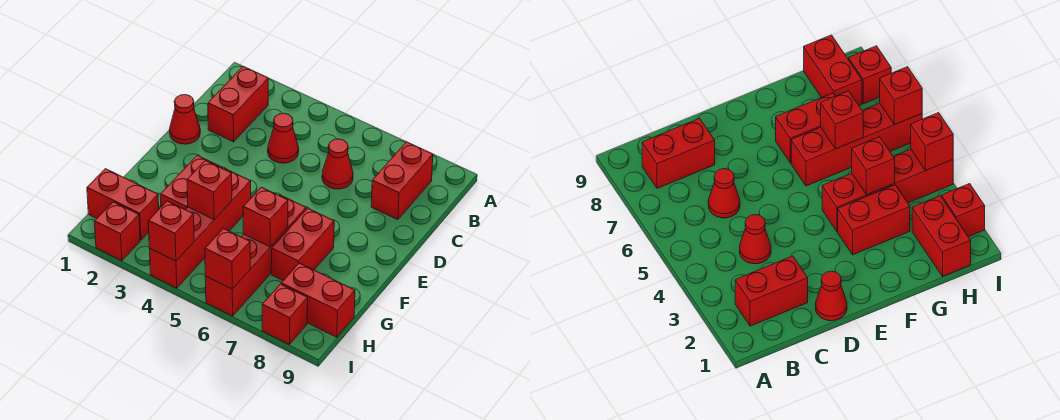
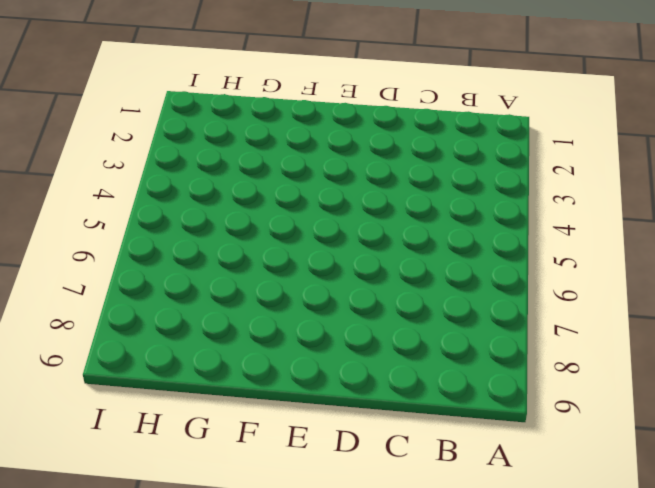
none -> red brick B2:C2 level 1
none -> red brick B8:C8 level 1
none -> red cone C4 level 1

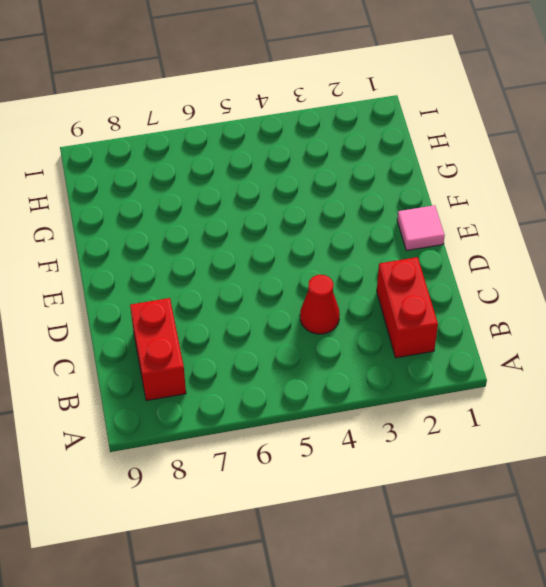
pink tile E1 level 1 -> none
none -> red cone C6 level 1
none -> red cone D1 level 1
none -> red brick F3:G3 level 1

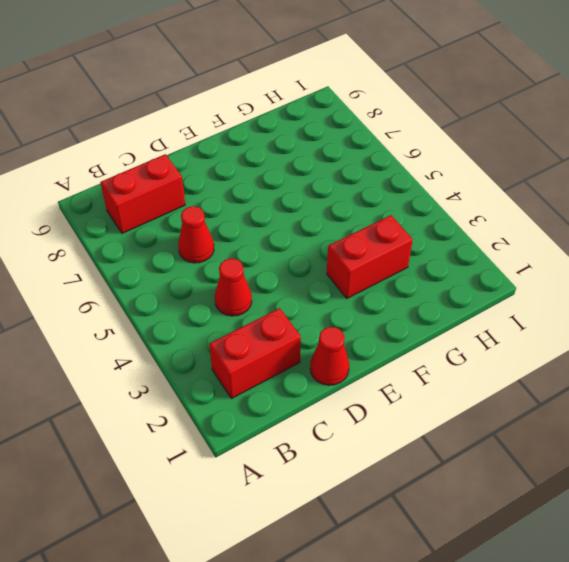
none -> red brick F4:I4 level 1
none -> red brick F6:I6 level 1
none -> red brick F7:G7 level 1

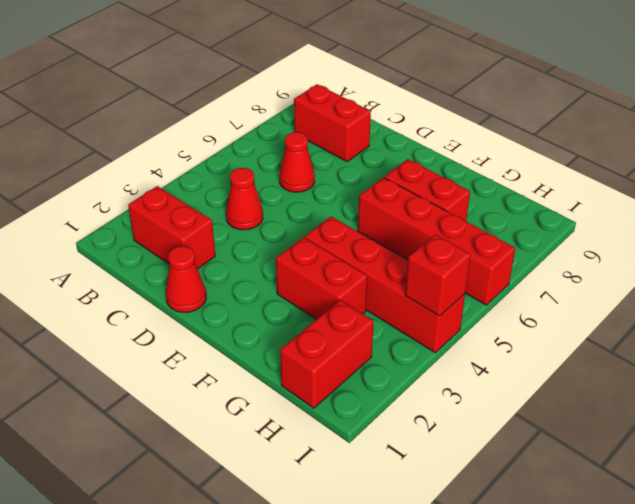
none -> red brick H8:H9 level 1
none -> red brick I2 level 1
none -> red brick I8 level 1

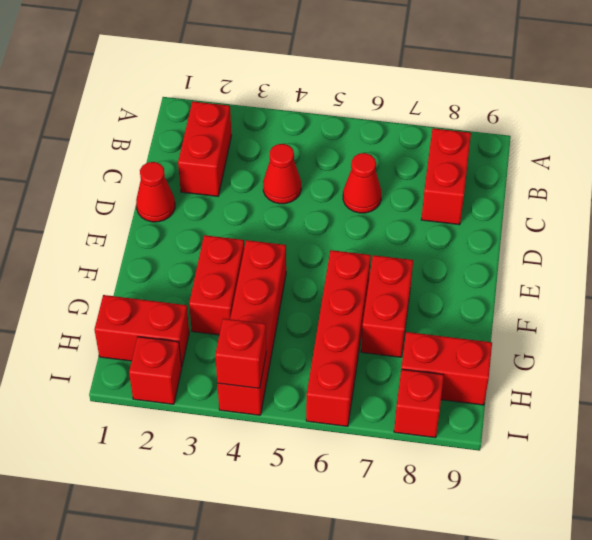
none -> red brick G4 level 2
none -> red brick G6 level 2
none -> red brick I6 level 2

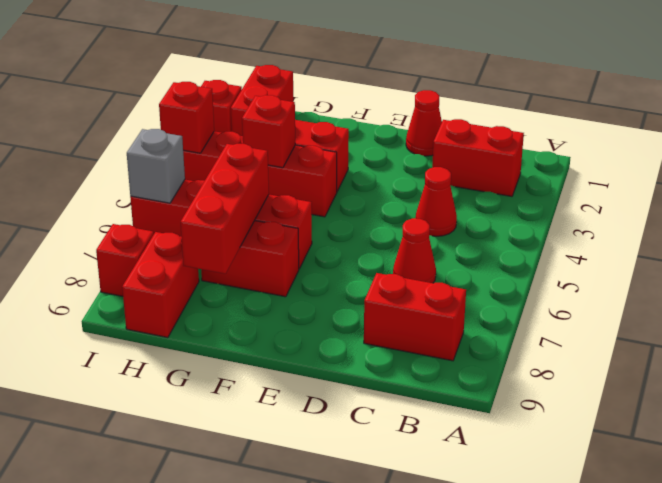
red brick G6:G8 level 2 -> red brick G6 level 2
grey brick I6 level 2 -> red brick I6 level 2

